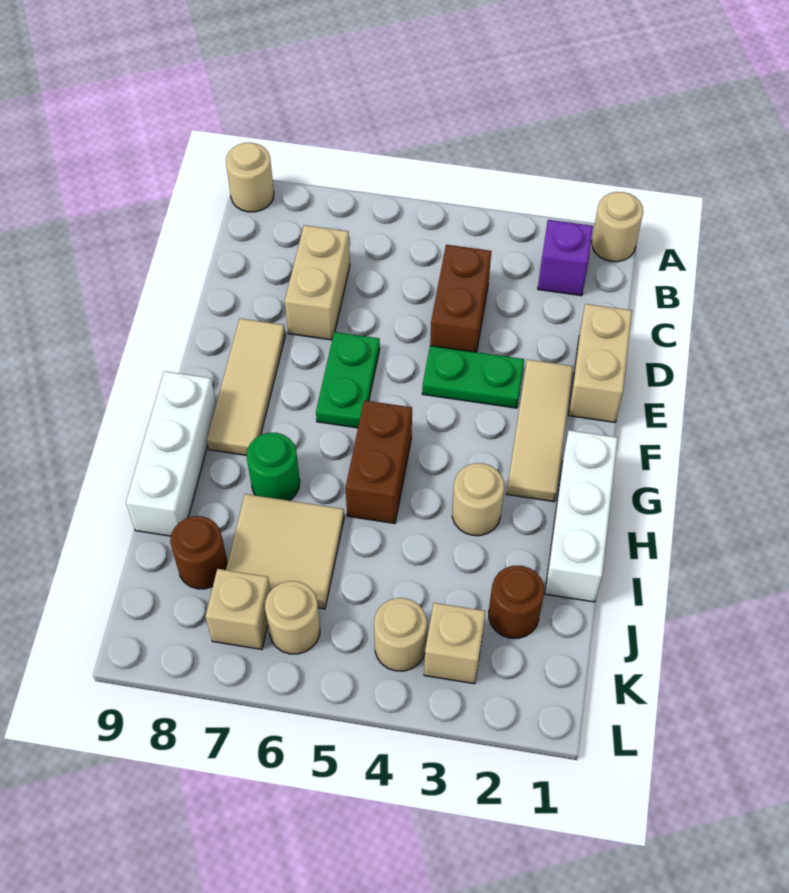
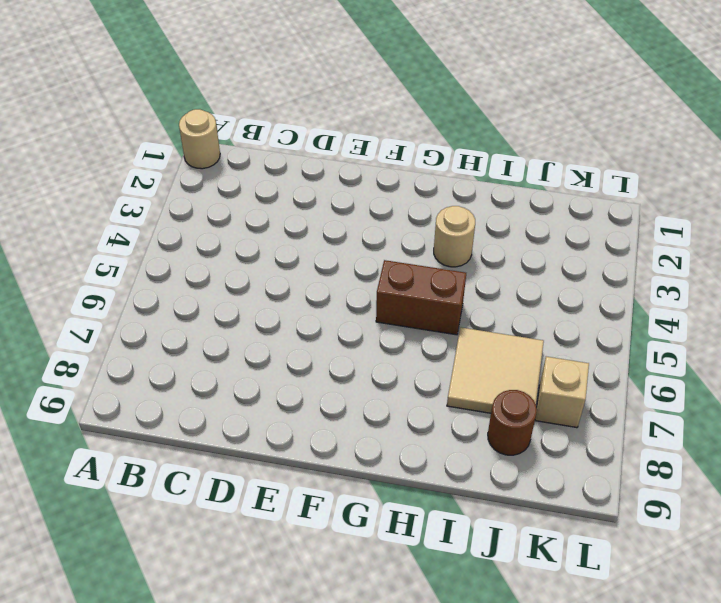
none -> tan round brick A9 level 1
none -> purple brick B2 level 1
none -> brown brick C4:D4 level 1

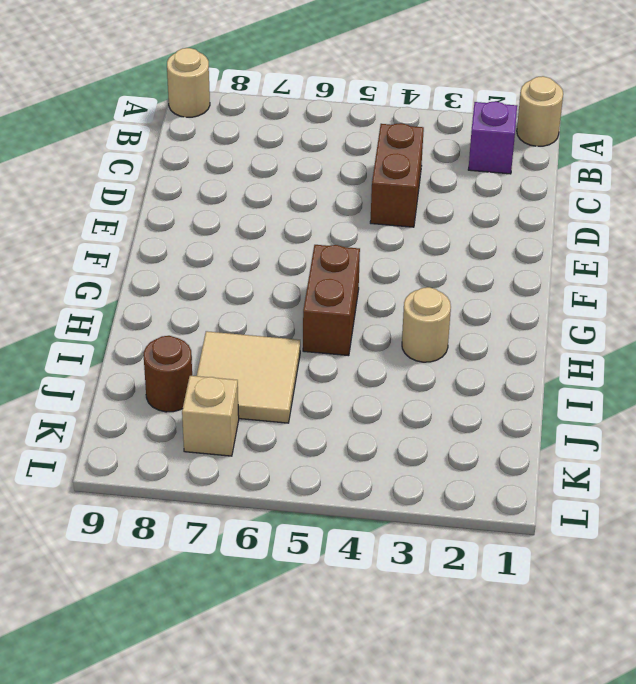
none -> tan brick C7:D7 level 1
none -> tan brick D1:E1 level 1
none -> tan tile E2:G2 level 1

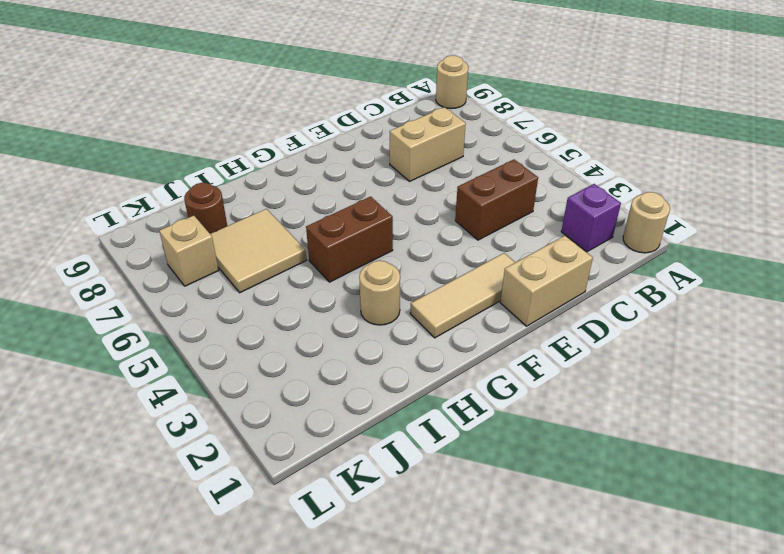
none -> green plate E3:E4 level 1
none -> green plate E6:F6 level 1
none -> tan tile E8:G8 level 1

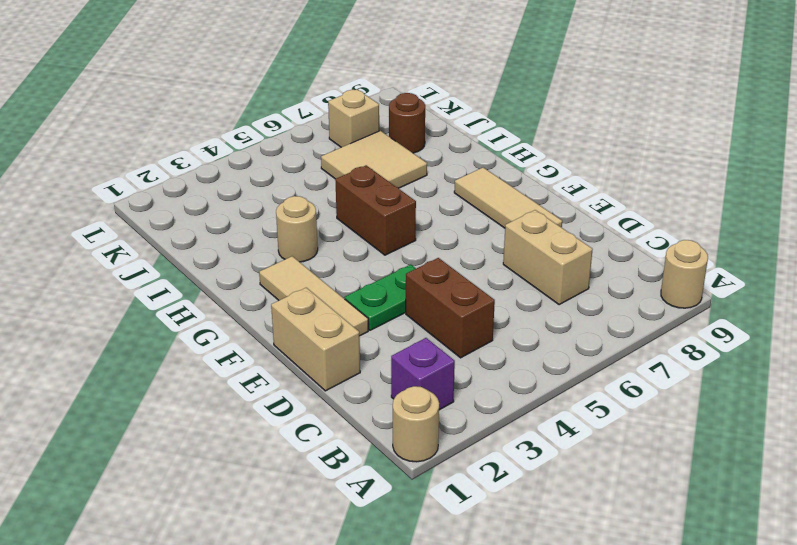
none -> green plate E6:F6 level 1
none -> white brick G1:I1 level 1
none -> white brick G9:I9 level 1

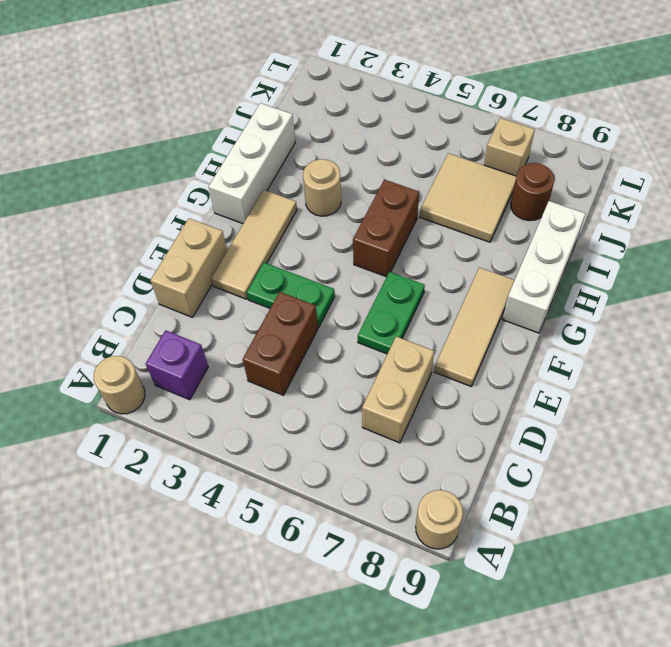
none -> green round brick H7 level 1
none -> brown round brick J2 level 1
none -> tan brick K3 level 1

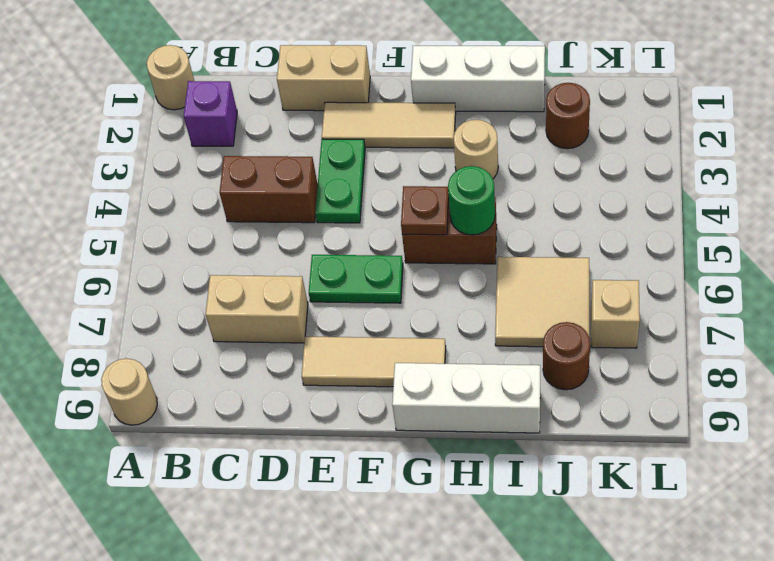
brown plate G5 level 2 -> none
green round brick H5 level 2 -> green round brick H7 level 1
none -> tan brick K3 level 1
none -> tan round brick K4 level 1
none -> tan round brick K6 level 1

